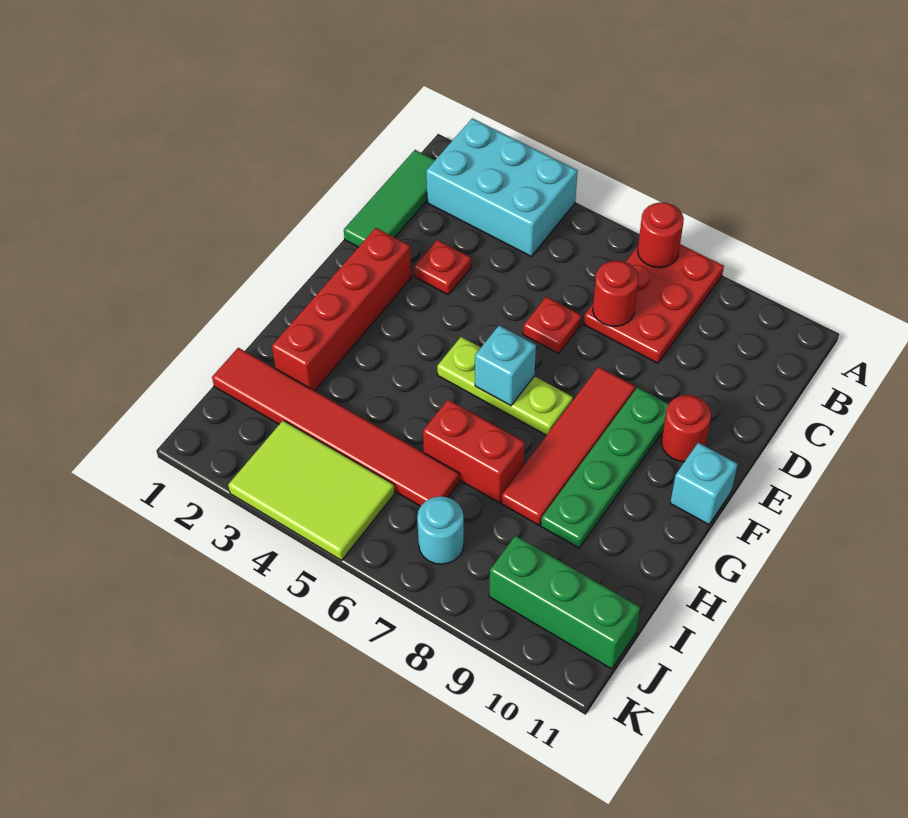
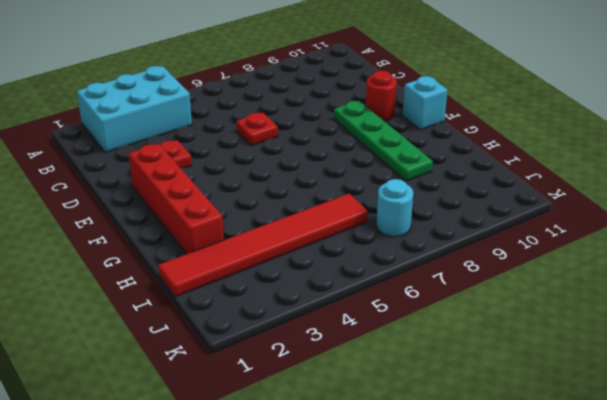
none -> red plate A7:C8 level 1
none -> green tile B1:D1 level 1
none -> red tile E8:H8 level 1

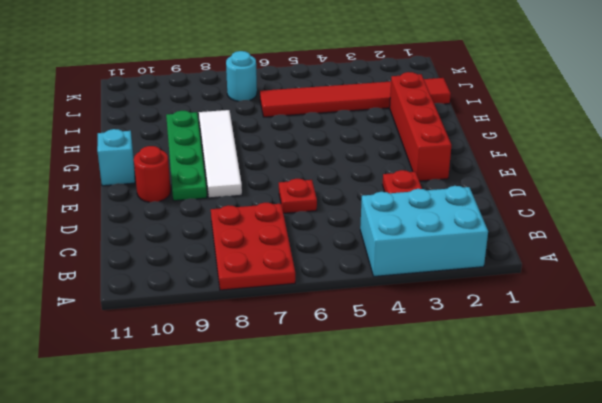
white tile E8:H8 level 1 -> red tile E8:H8 level 1
none -> green tile B1:D1 level 1
none -> lime plate F5:F7 level 1
none -> red brick H6:H7 level 1

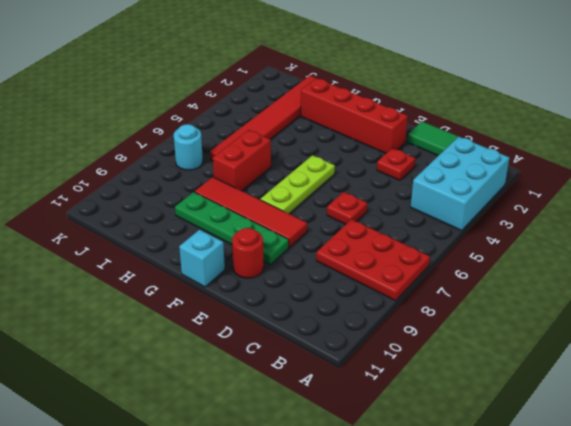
none -> lime tile J3:K5 level 1
none -> green brick J9:J11 level 1
none -> red round brick A7 level 2

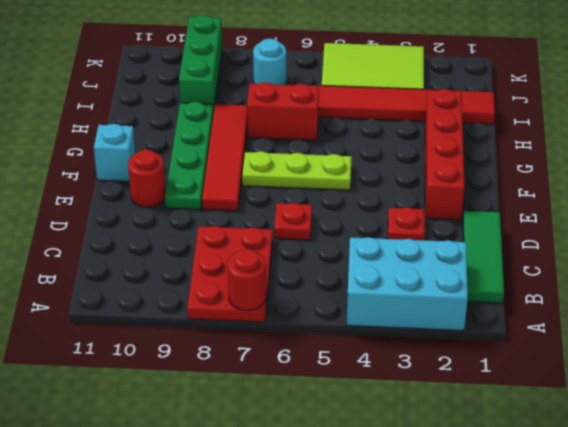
green brick I9:K9 level 1 -> green brick J9:J11 level 1
none -> red round brick C7 level 2
none -> cyan brick F6 level 2

